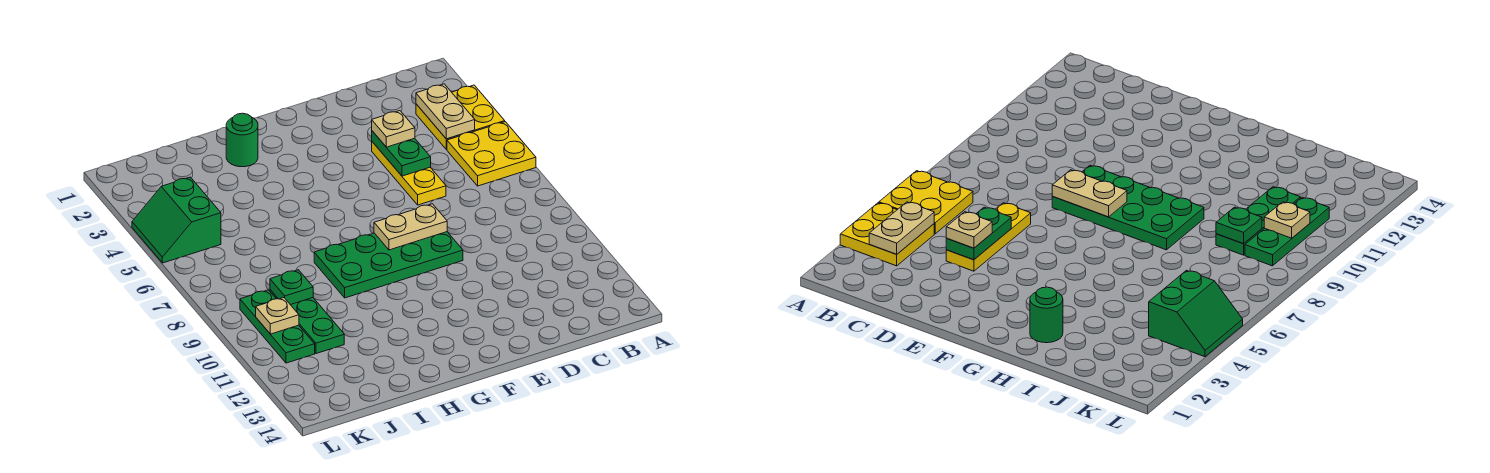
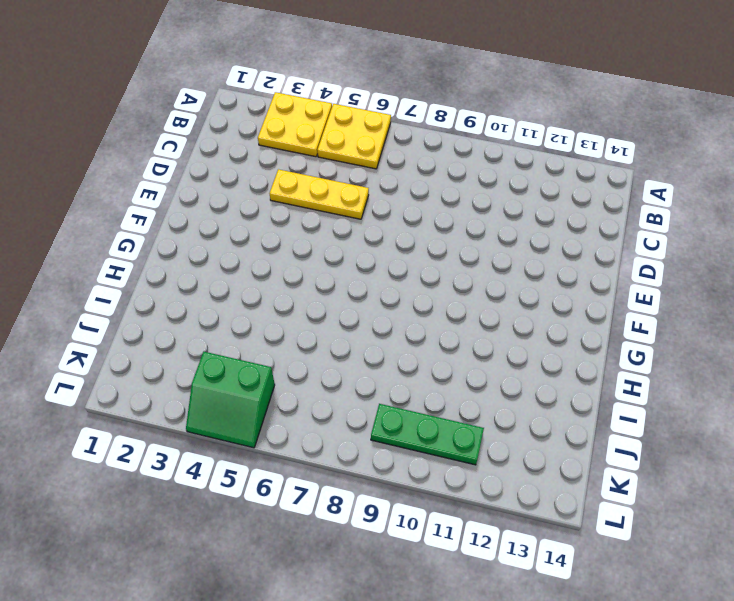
none -> green plate E8:H9 level 1
none -> green round brick H2 level 1
none -> green plate J9:J11 level 1

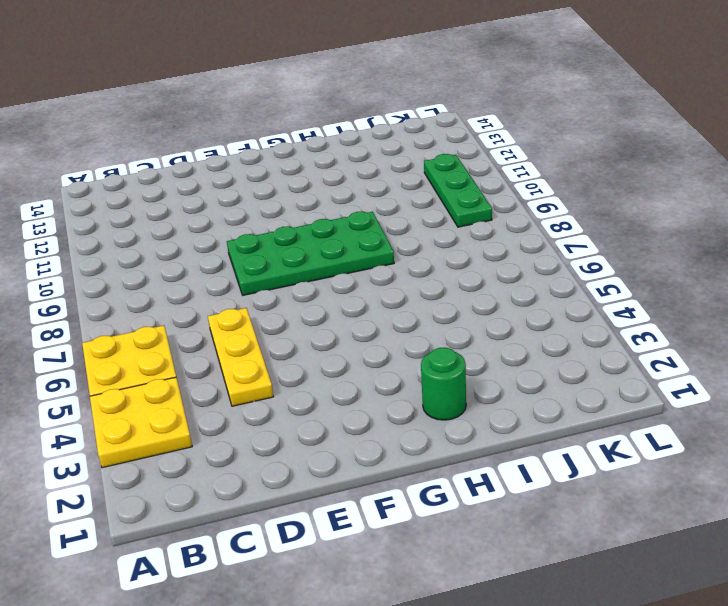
none -> green plate J9:J11 level 1
none -> green slope K4:L5 level 1 top K
none -> tan plate B3:B4 level 2

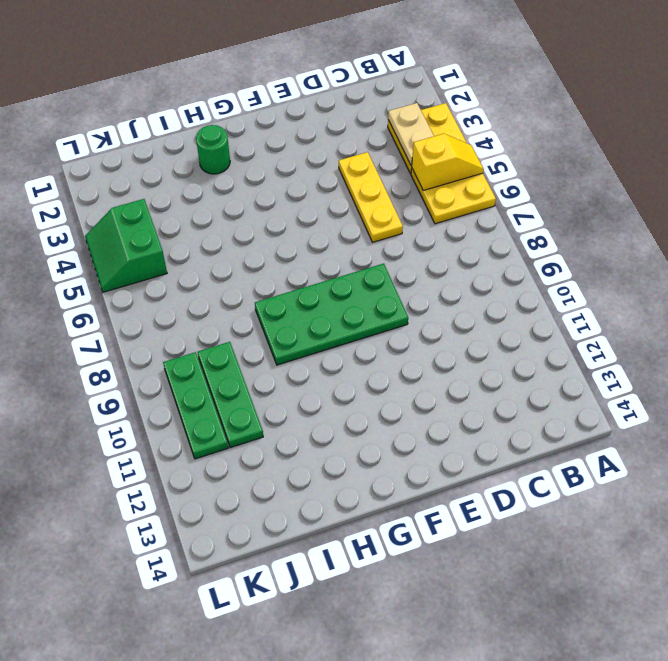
yellow slope A5:B5 level 2 top B -> none
none -> green plate D4:D5 level 2
none -> tan plate E8:F8 level 2
none -> green plate J9 level 2

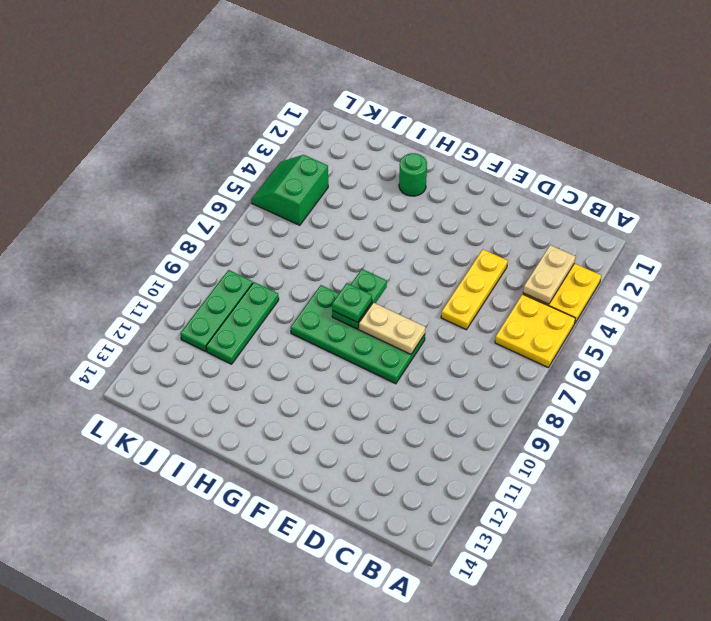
green plate G7:G8 level 2 -> green plate D4:D5 level 2
green plate G8 level 3 -> green plate J9 level 2
none -> tan plate K10 level 2
none -> tan plate D4 level 3

